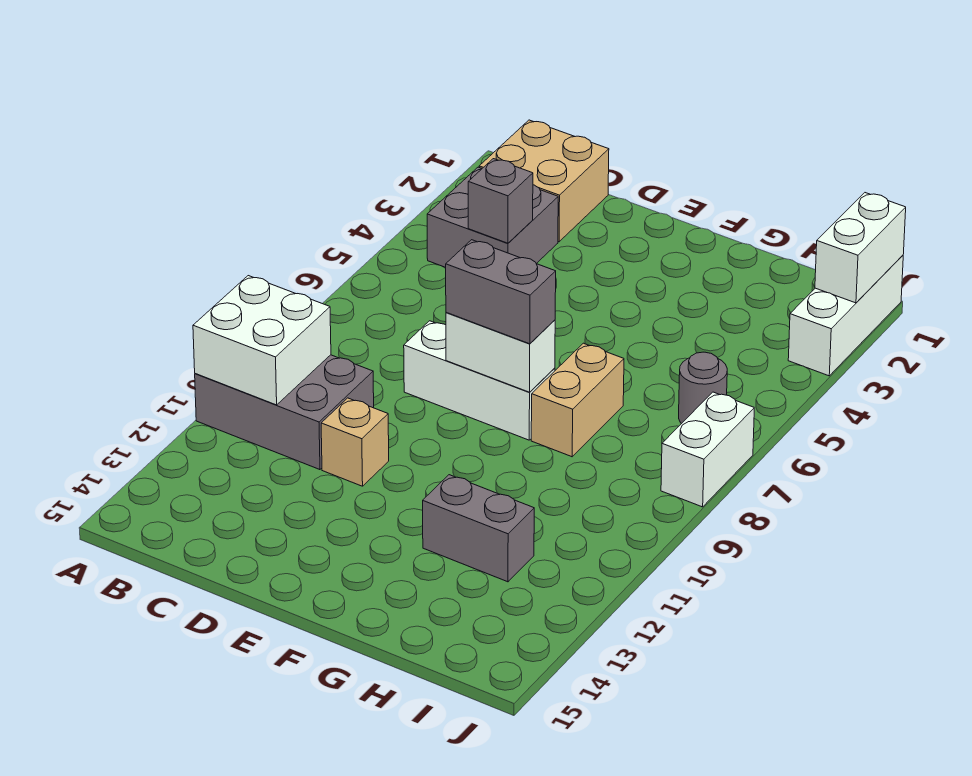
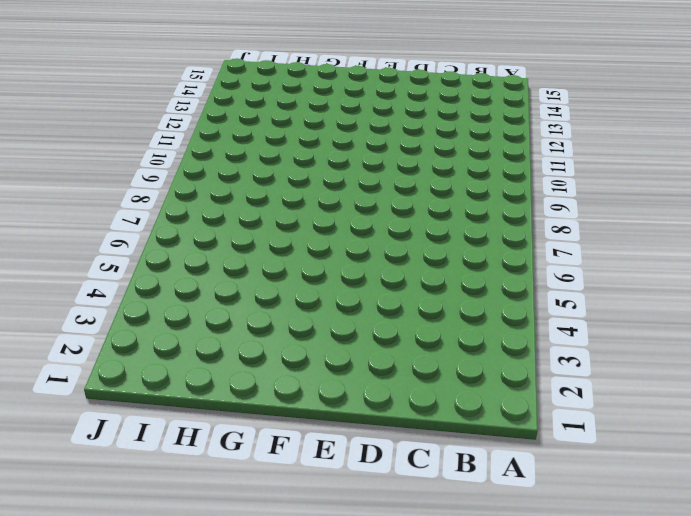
none -> grey brick A10:C11 level 1
none -> tan brick B1:C2 level 1
none -> grey brick B3:C4 level 1

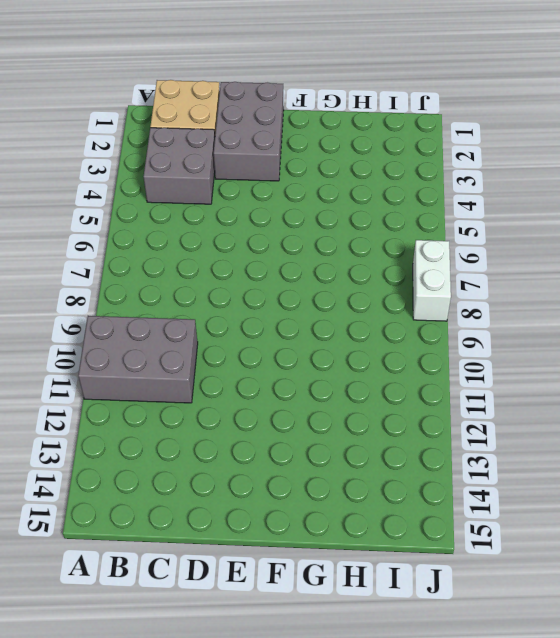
grey brick D1:E3 level 1 -> none
none -> white brick D8:F8 level 1
none -> tan brick D11 level 1
none -> tan brick G7:G8 level 1

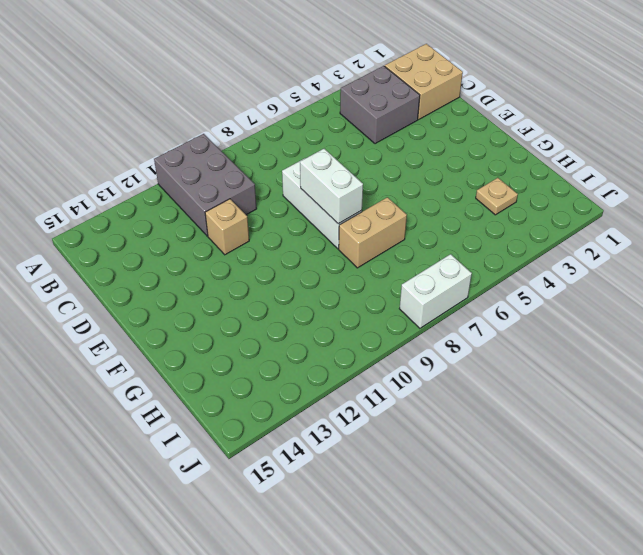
tan plate H3 level 1 -> none
none -> grey brick G12:H12 level 1
none -> grey round brick I6 level 1
none -> white brick J1:J3 level 1

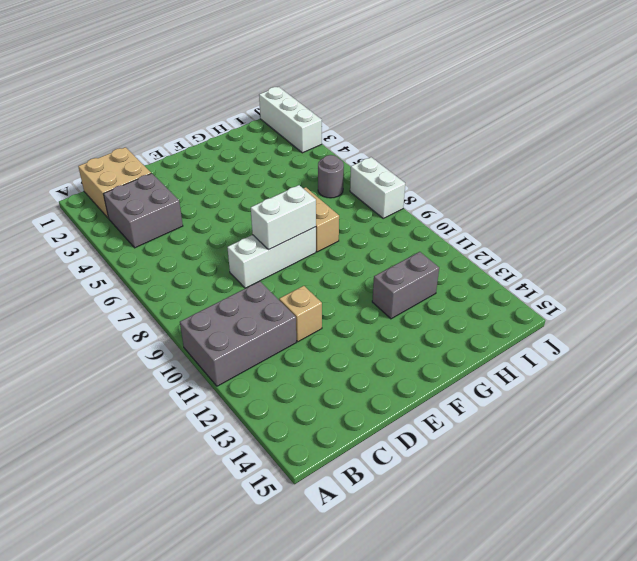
none -> white brick A10:B11 level 2
none -> grey brick C4 level 2
none -> white brick J1:J2 level 2

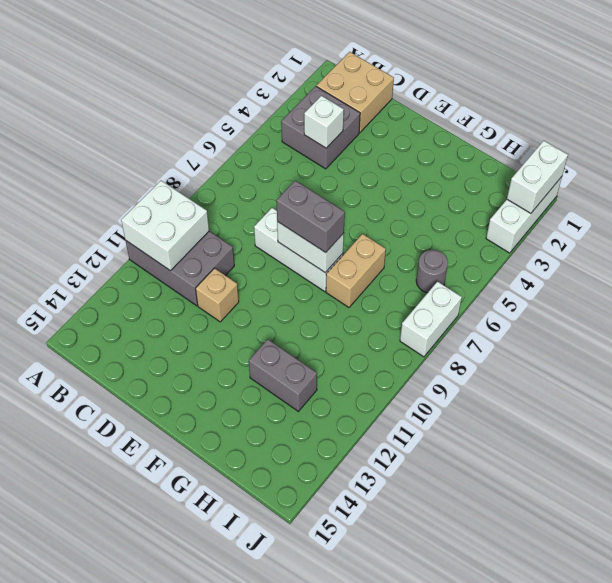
white brick C4 level 2 -> grey brick C4 level 2

